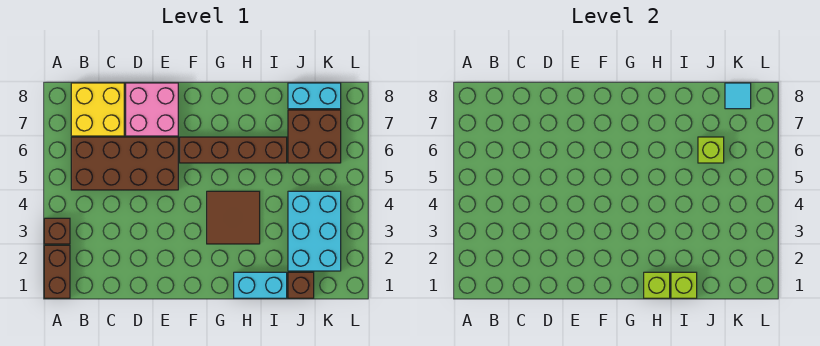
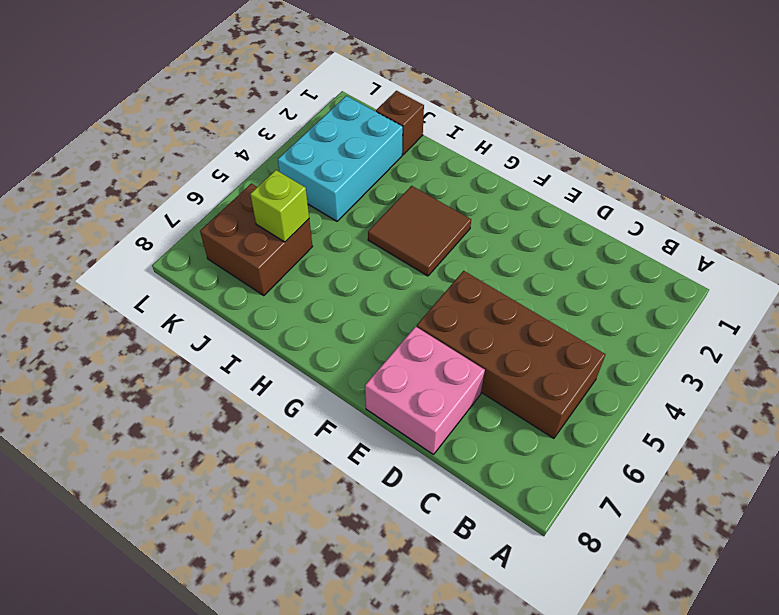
none -> brown brick A1:A2 level 1
none -> brown brick A3 level 1
none -> yellow brick B7:C8 level 1

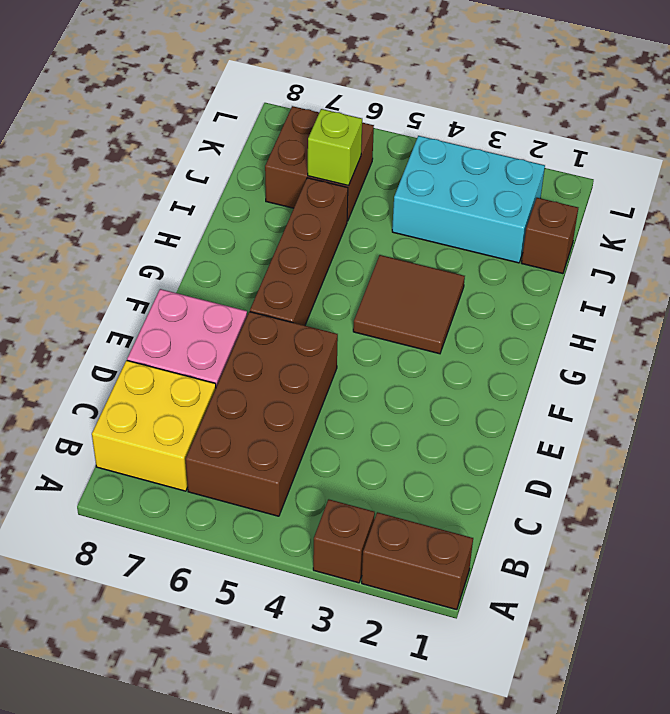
none -> cyan brick H1:I1 level 1
none -> cyan brick J8:K8 level 1
none -> lime brick H1 level 2

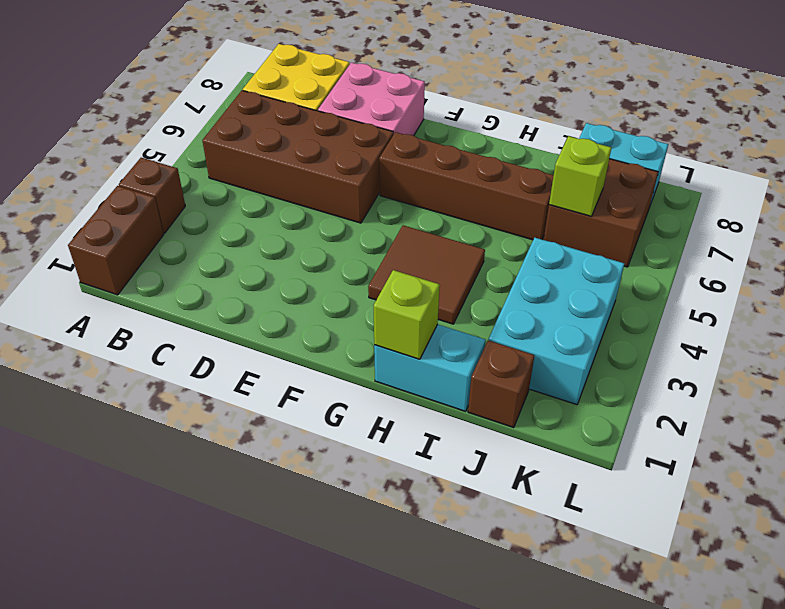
none -> lime brick I1 level 2
none -> cyan tile K8 level 2

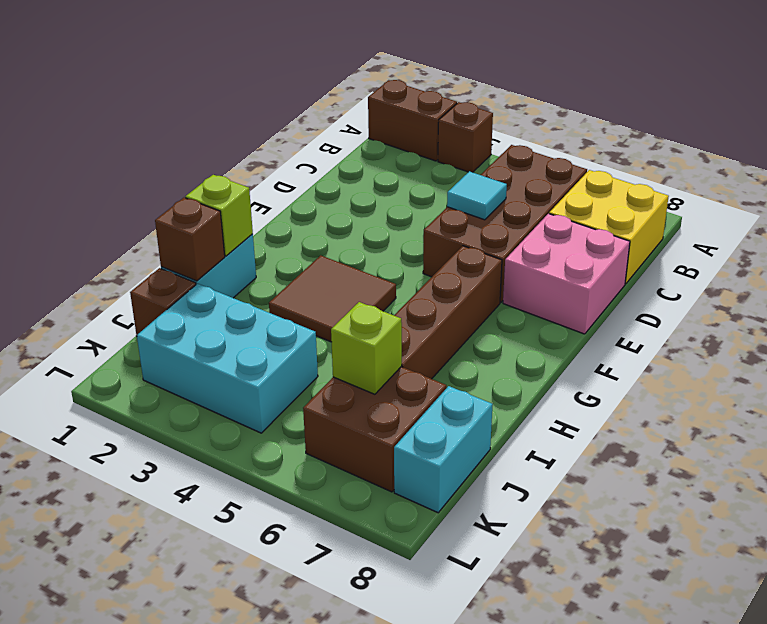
cyan tile D5 level 2 -> cyan tile K8 level 2
brown brick I1 level 2 -> lime brick I1 level 2

